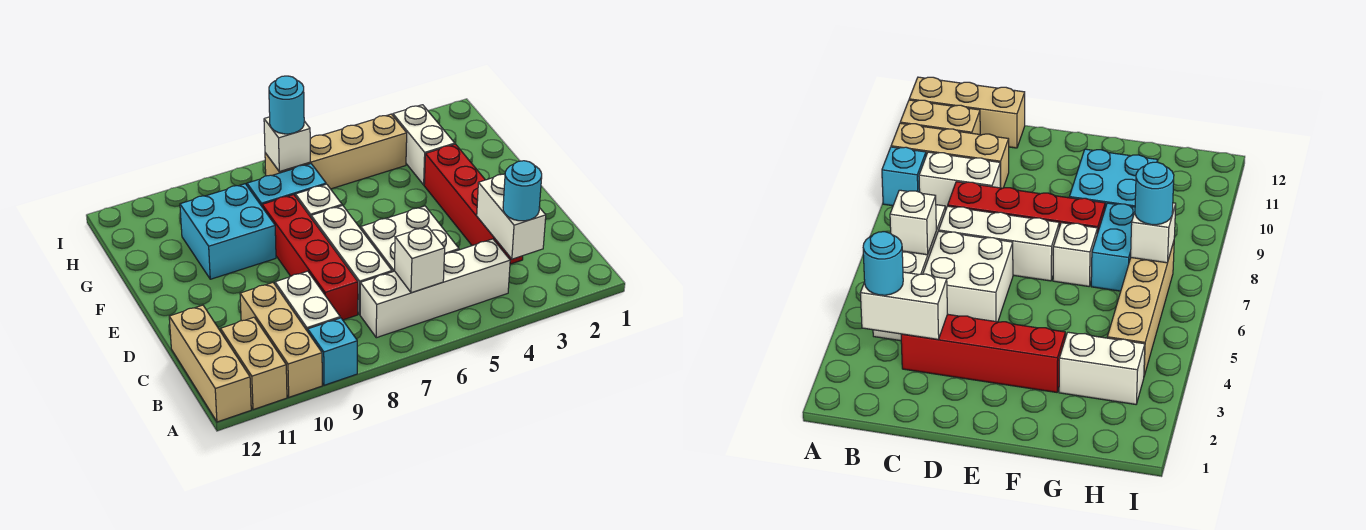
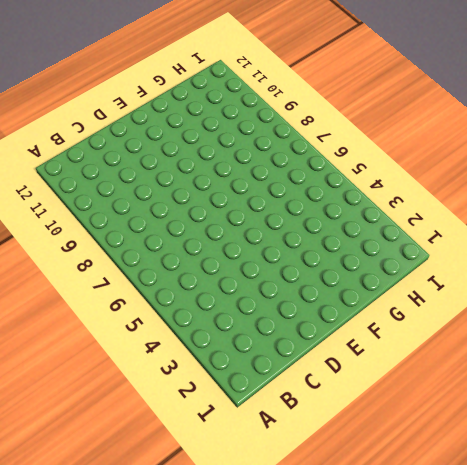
none -> cyan brick A9 level 1
none -> tan brick A10:C10 level 1
none -> tan brick A11:B11 level 1

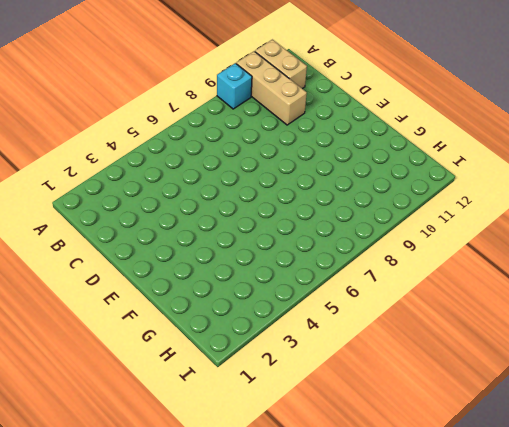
none -> tan brick A12:C12 level 1
none -> white brick B4:B7 level 1
none -> white brick B9:C9 level 1

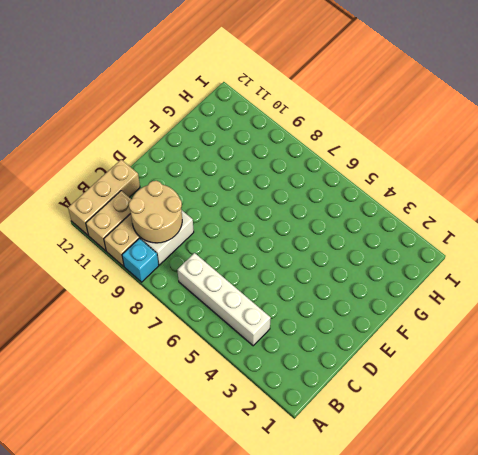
tan round brick B9:C10 level 2 -> none
none -> red brick C3:F3 level 1
none -> white brick C5:D6 level 1
none -> white brick C7:E7 level 1

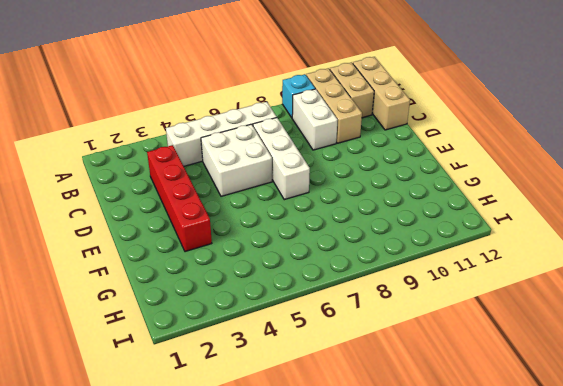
none -> red brick C8:F8 level 1
none -> white brick F7 level 1
none -> cyan brick F9:G10 level 1

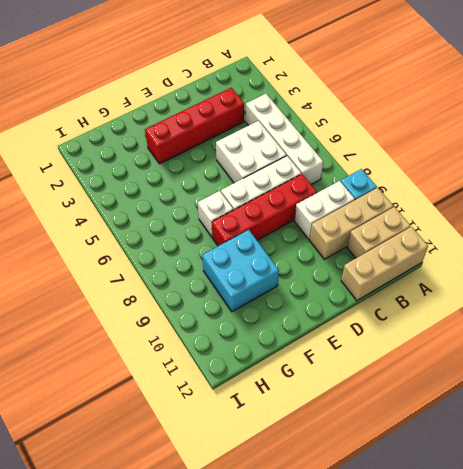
none -> white brick G3:H3 level 1
none -> cyan brick G7:G8 level 1
none -> tan brick H4:H7 level 1

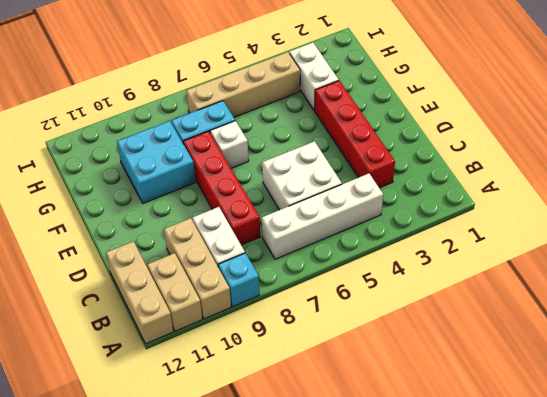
none -> white brick C7:E7 level 1
none -> white brick B3:C3 level 2
none -> white brick B6 level 2

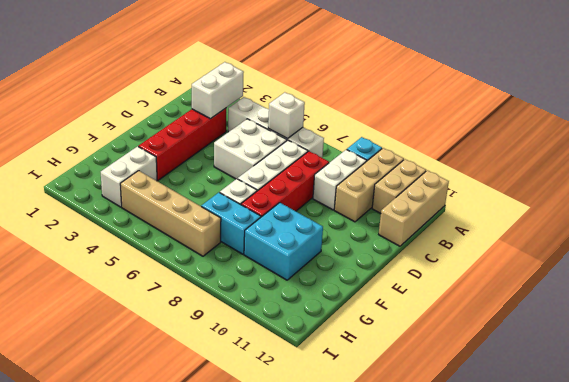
none -> white brick H7 level 2
none -> cyan round brick B3 level 3
none -> cyan round brick H7 level 3

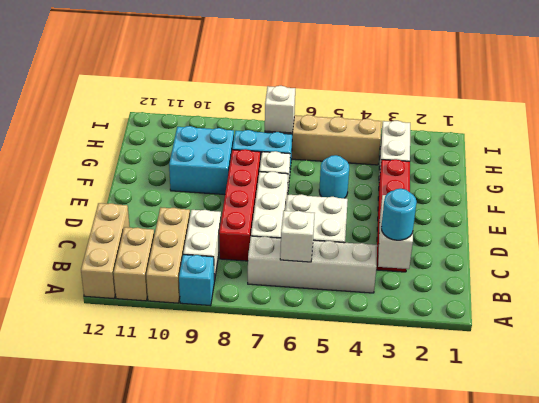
cyan round brick F5 level 1 -> cyan round brick H7 level 3

